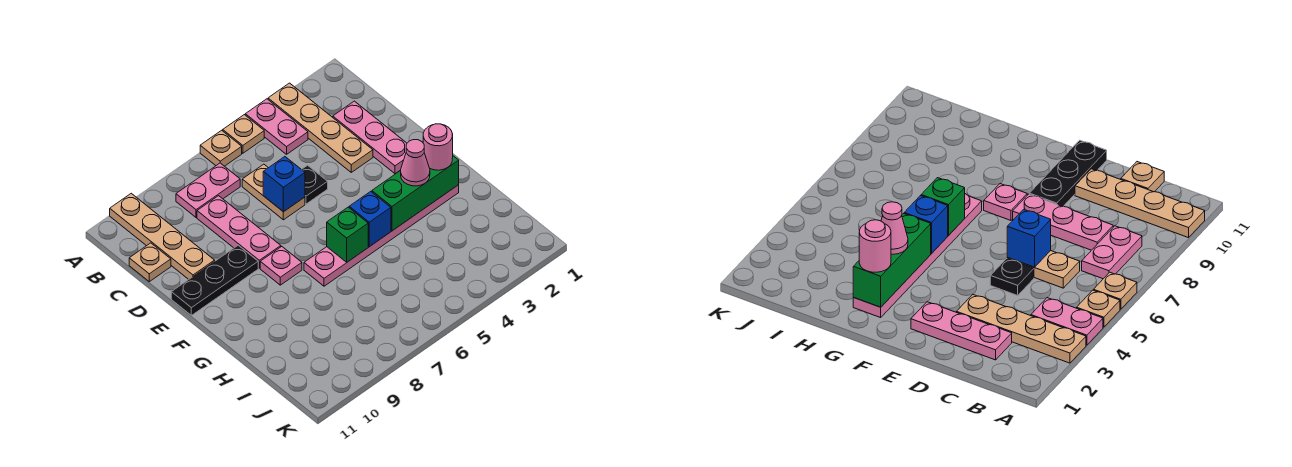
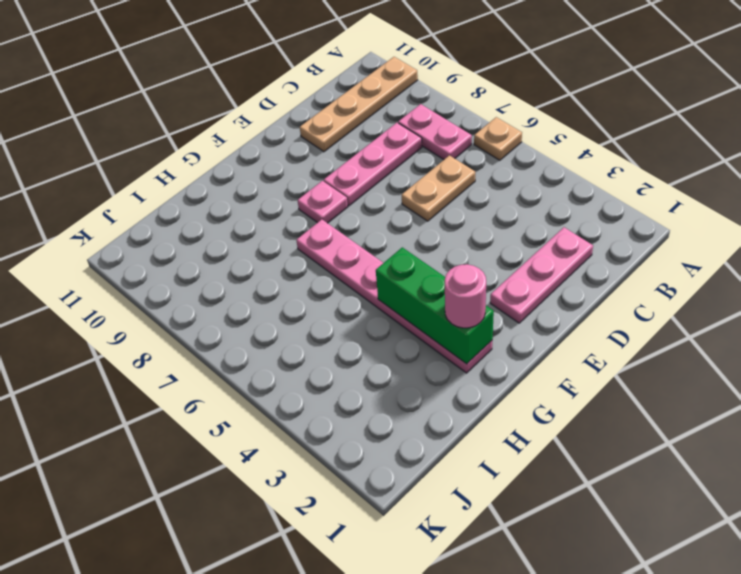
none -> tan plate A3:D3 level 1
none -> pink plate A4:B4 level 1
none -> tan plate A5 level 1

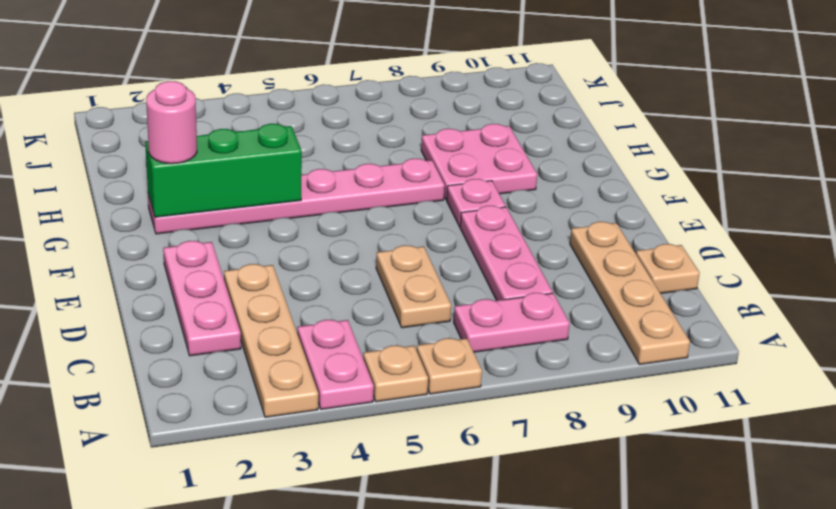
pink plate G8:H9 level 1 -> none
none -> black plate D5 level 1
none -> black plate E9:E11 level 1
none -> blue brick D6 level 2

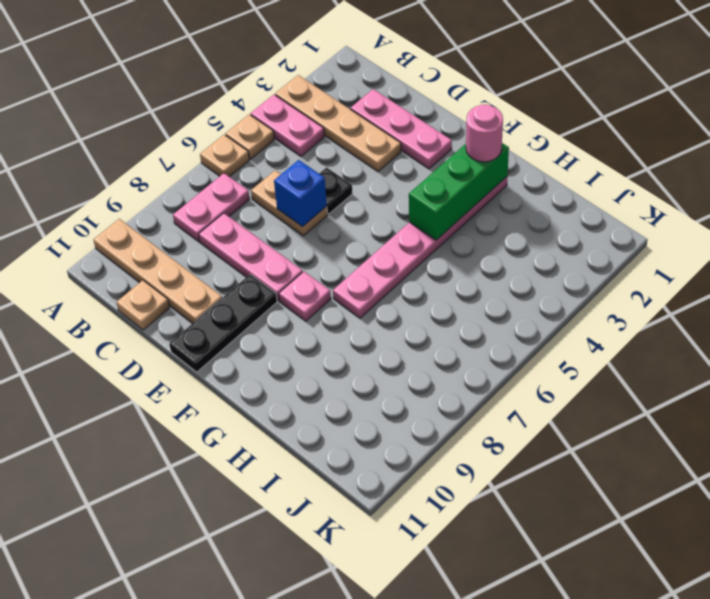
none -> blue brick G5 level 2
none -> green brick G6 level 2
none -> pink cone G3 level 3

